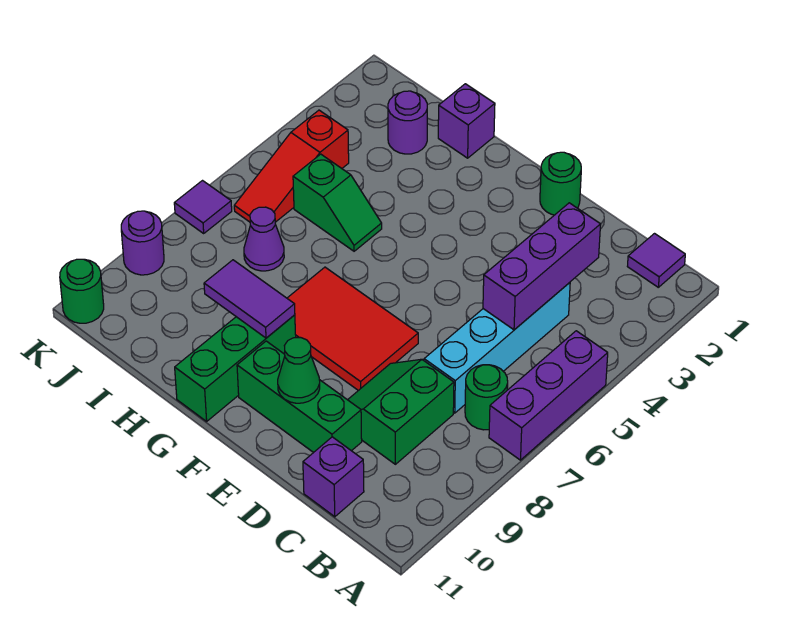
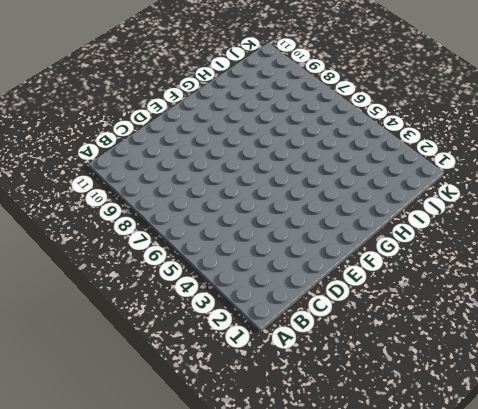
none -> purple brick A5:A7 level 1
none -> purple tile B1 level 1
none -> green round brick B7 level 1

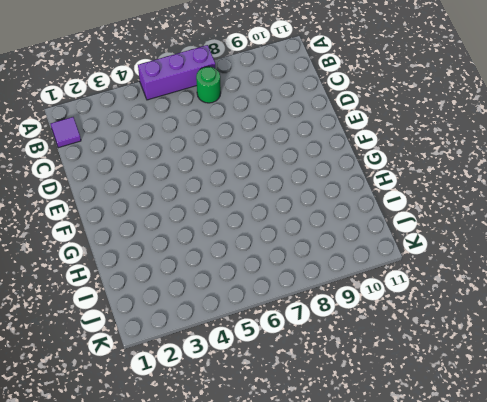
none -> cyan brick C4:C7 level 1
none -> green slope C8:D9 level 1 top C
none -> purple brick C11 level 1

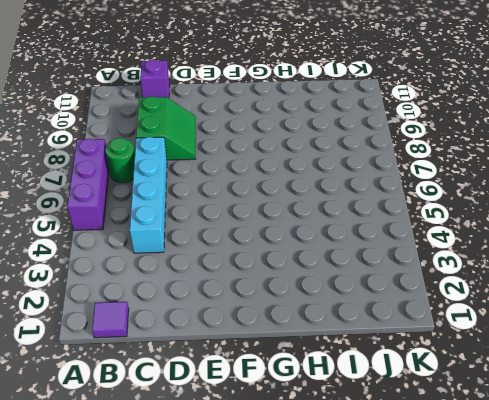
none -> green brick D10:F10 level 1
none -> green round brick E1 level 1
none -> red tile E7:G8 level 1

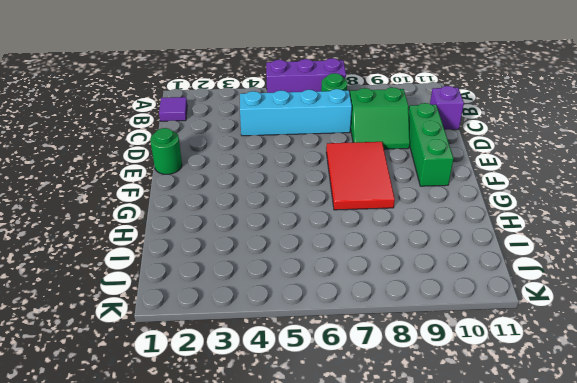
none -> green brick G9:G11 level 1
none -> purple brick H1 level 1
none -> green slope H5:I5 level 1 top I

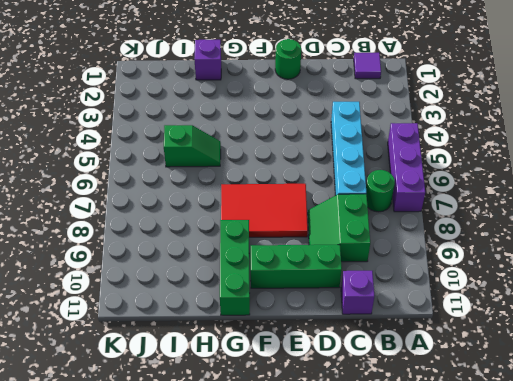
none -> purple round brick I2 level 1
none -> purple cone I7 level 1
none -> red slope J4:J6 level 1 top 4

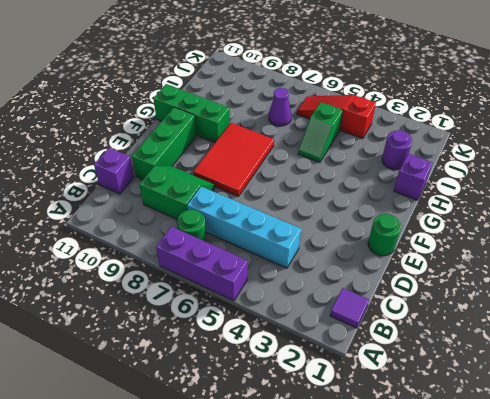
none -> purple tile K7 level 1
none -> purple round brick K9 level 1
none -> green round brick K11 level 1

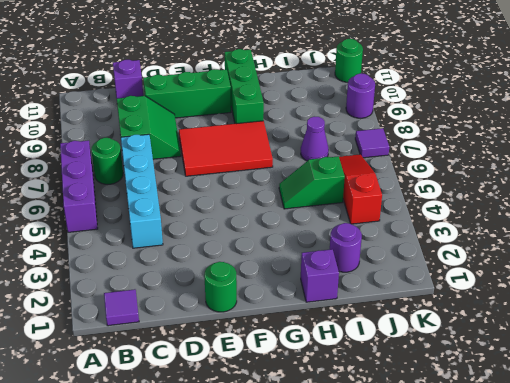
none -> purple brick C3:C5 level 2
none -> green cone E10 level 2
none -> purple tile G9:H9 level 2

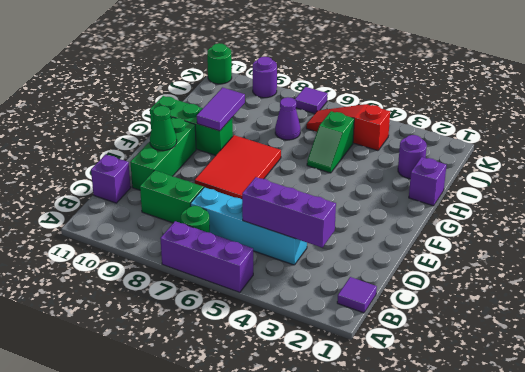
none -> green round brick E1 level 1

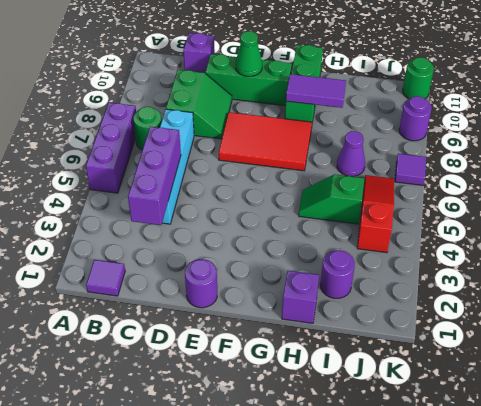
purple round brick E1 level 1 -> green round brick E1 level 1

